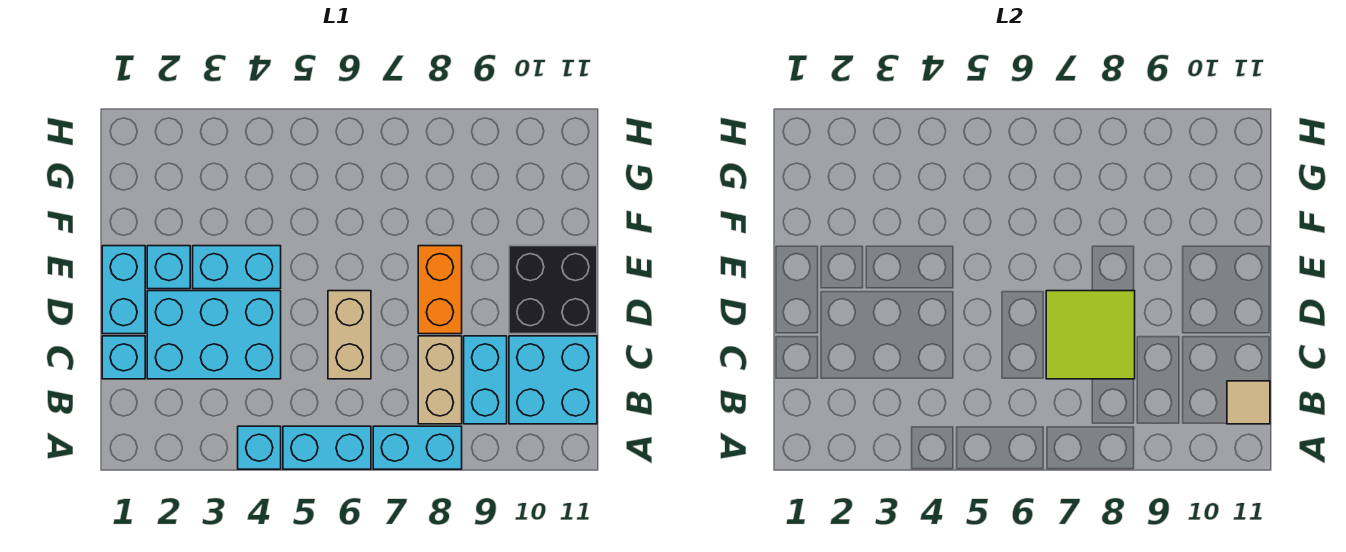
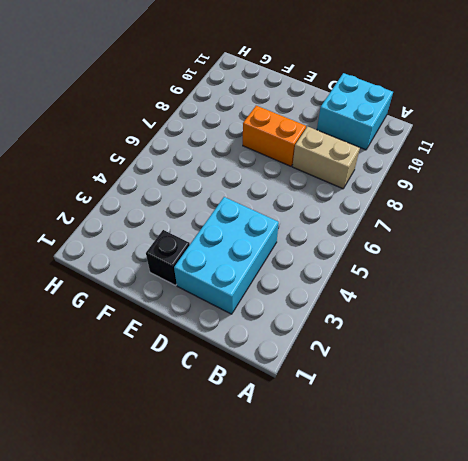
black brick E2 level 1 -> cyan brick E2 level 1
none -> cyan brick A4 level 1
none -> cyan brick A5:A6 level 1
none -> cyan brick A7:A8 level 1

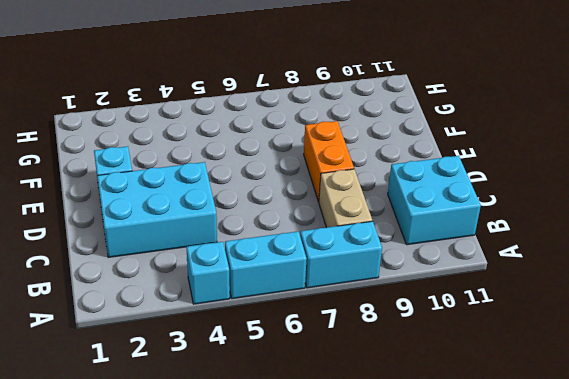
none -> cyan brick B9:C9 level 1
none -> cyan brick C1 level 1
none -> tan brick C6:D6 level 1

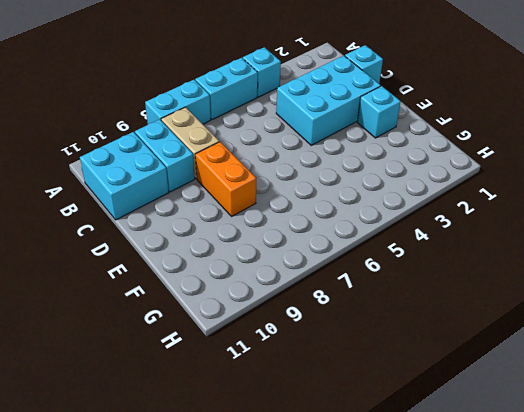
none -> tan brick C6:D6 level 1
none -> cyan brick D1:E1 level 1
none -> black brick D10:E11 level 1

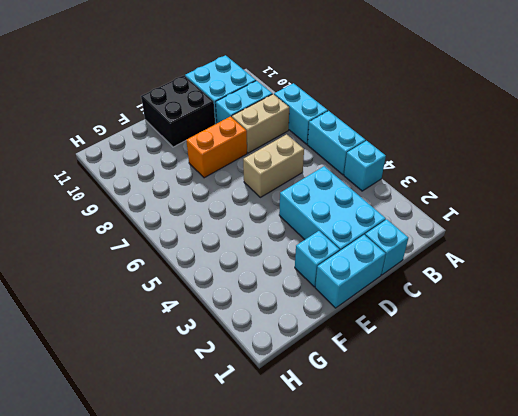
none -> cyan brick E3:E4 level 1
none -> tan tile B11 level 2
none -> lime tile C7:D8 level 2

